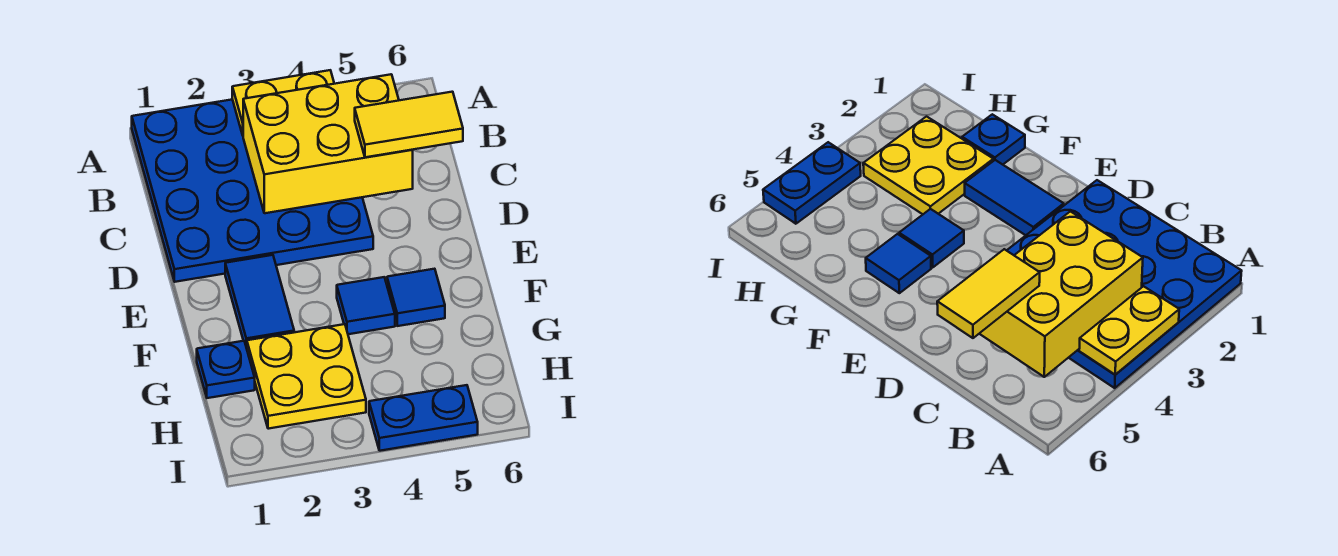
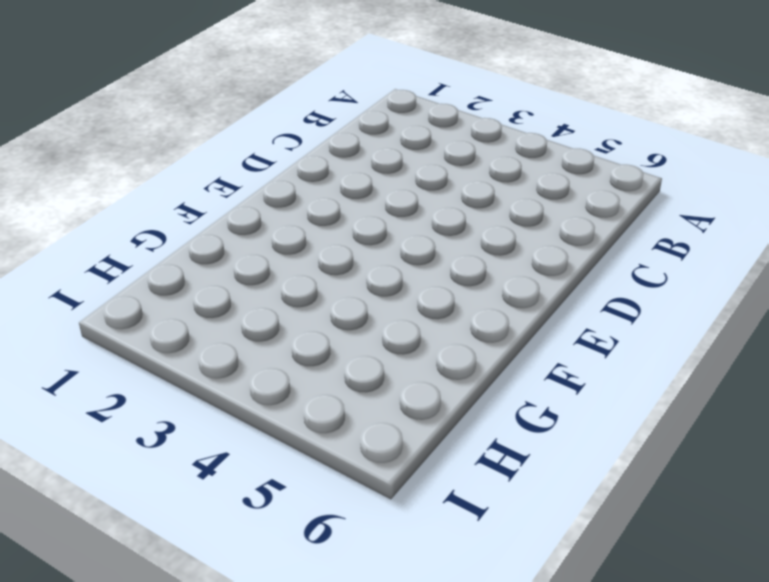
none -> blue plate A1:D4 level 1
none -> blue tile E2:F2 level 1

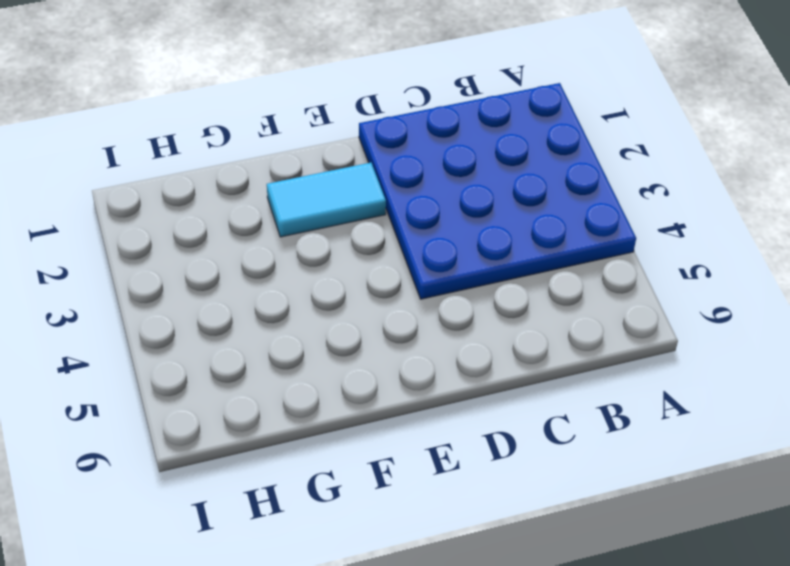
cyan tile E2:F2 level 1 -> blue tile E2:F2 level 1
none -> blue tile F4 level 1
none -> blue tile F5 level 1

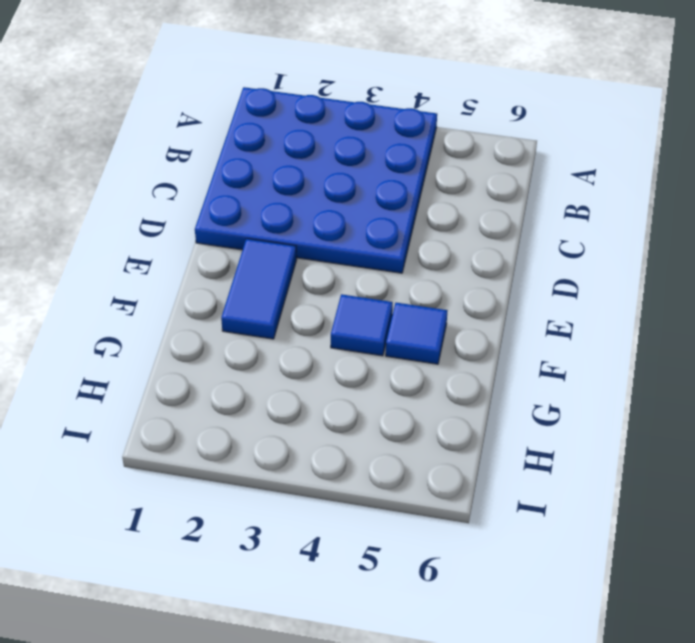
none -> blue plate G1 level 1
none -> yellow plate G2:H3 level 1

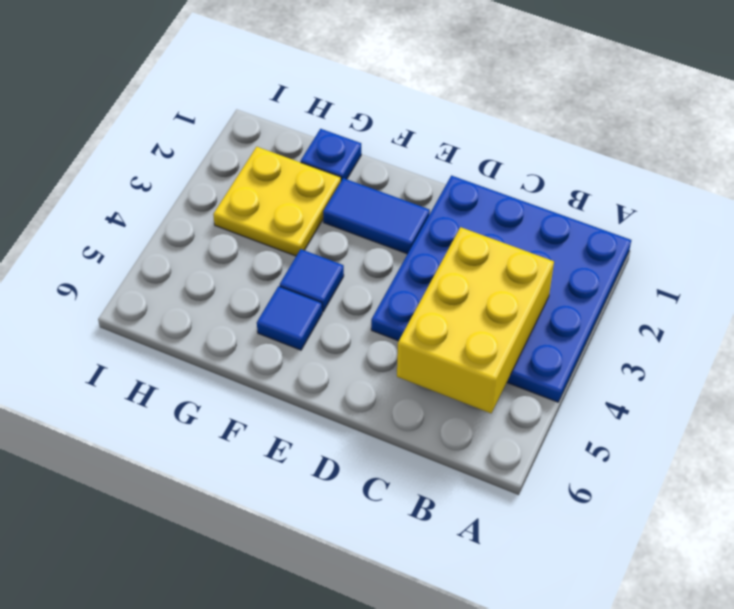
none -> blue plate I4:I5 level 1
none -> yellow plate A3:A4 level 2

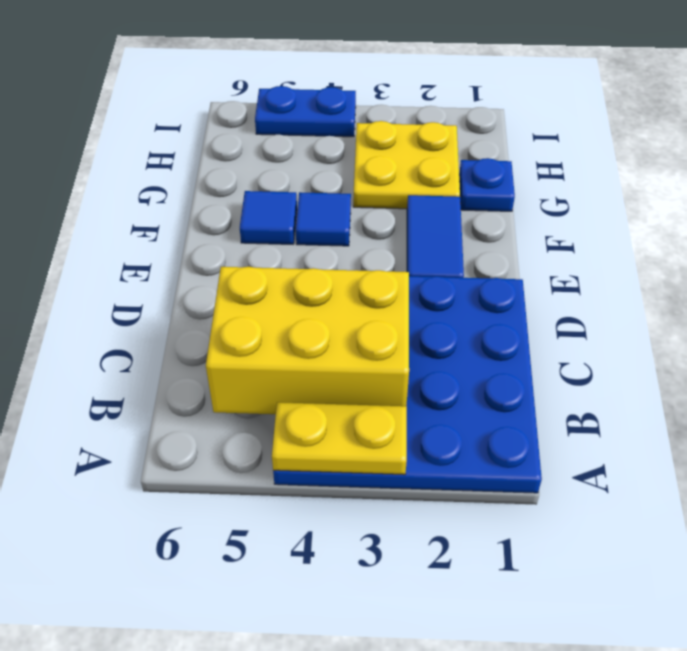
none -> yellow tile C5:C6 level 3

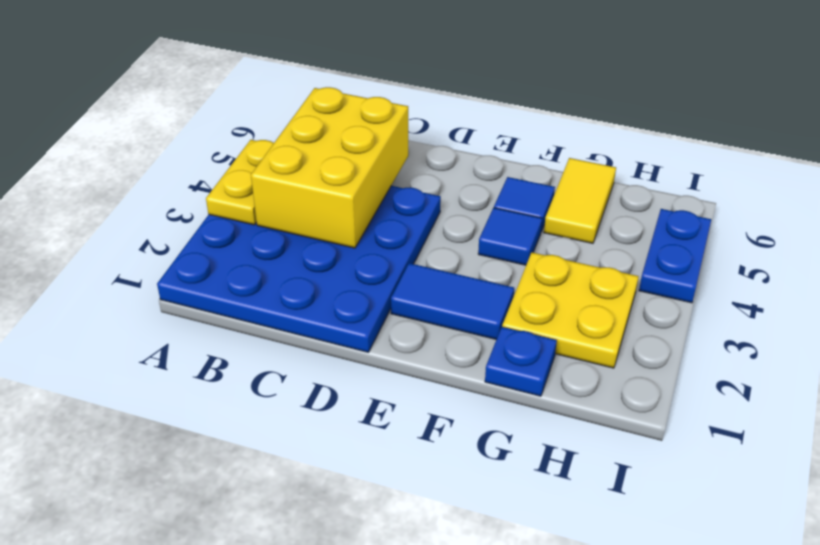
yellow tile G5:G6 level 1 -> yellow tile C5:C6 level 3

